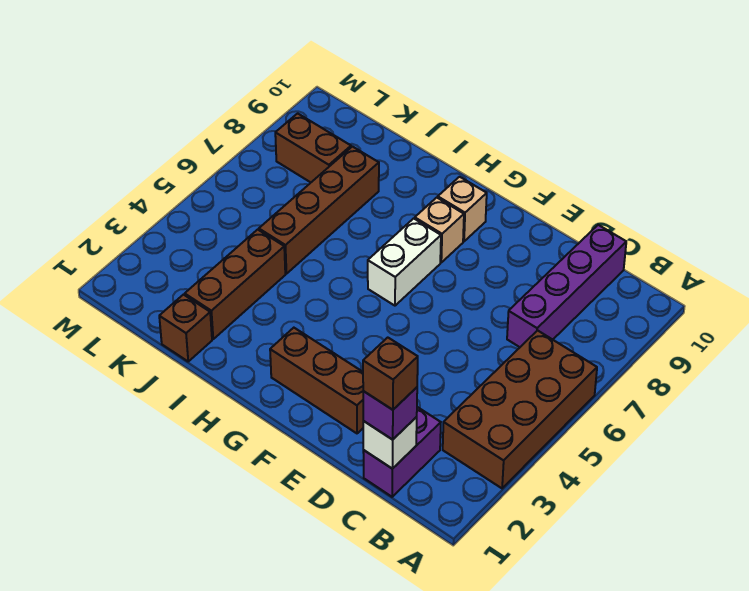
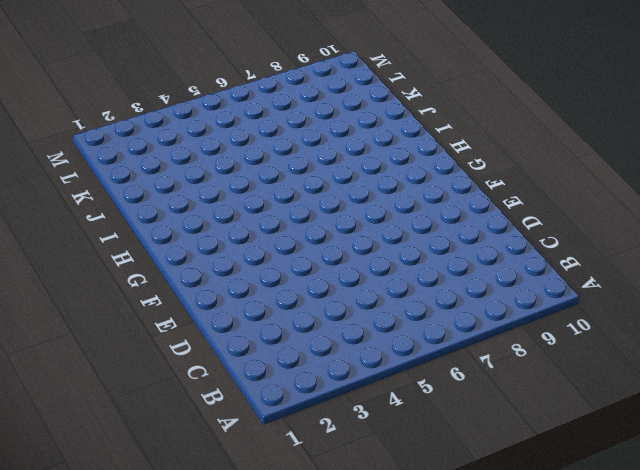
none -> brown brick A3:B6 level 1
none -> purple brick C1:C2 level 1
none -> purple brick C7:C10 level 1

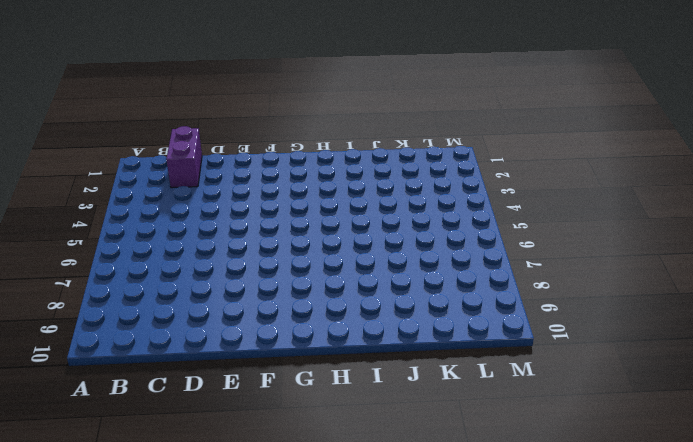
none -> brown brick A3:B6 level 1
none -> purple brick C7:C10 level 1
none -> brown brick E2:G2 level 1

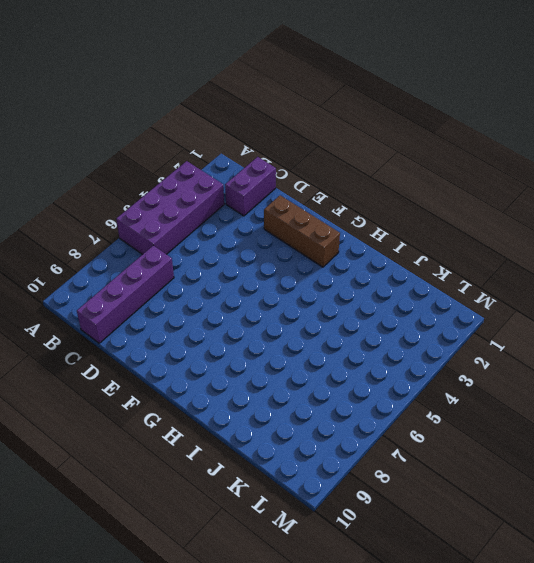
purple brick A3:B6 level 1 -> brown brick A3:B6 level 1
none -> white brick G6:G7 level 1
none -> tan brick G8 level 1
none -> tan brick G9 level 1

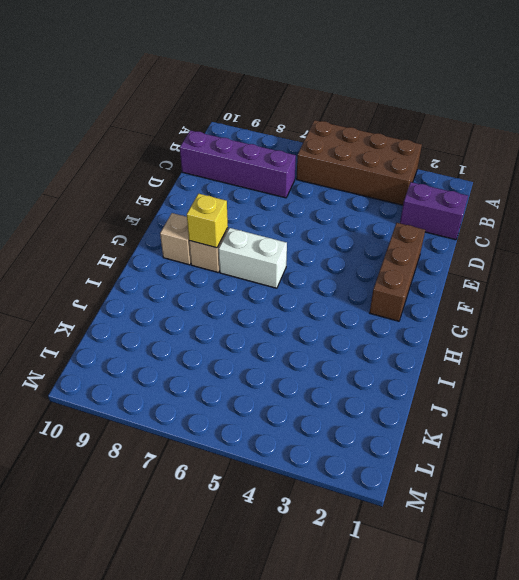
yellow brick G8 level 2 -> none
none -> brown brick J1 level 1
none -> brown brick J2:J4 level 1
none -> brown brick J5:J8 level 1

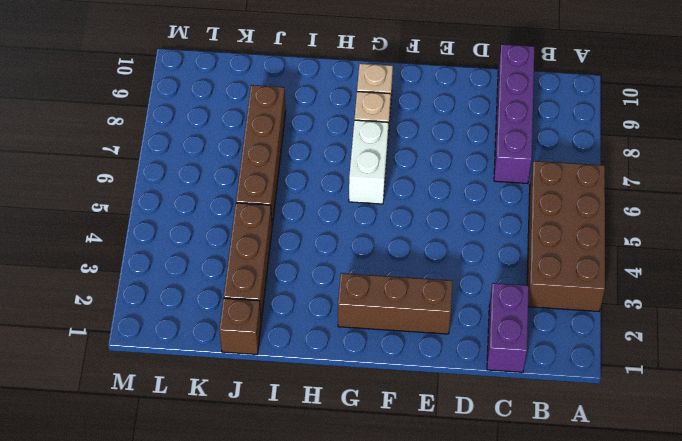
none -> brown brick K8:L8 level 1
none -> white brick C1 level 2
none -> purple brick C1 level 3

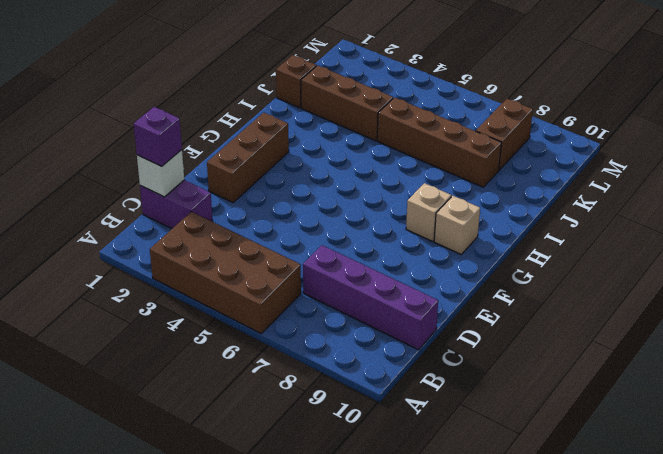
none -> white brick G6:G7 level 1
none -> brown brick C1 level 4

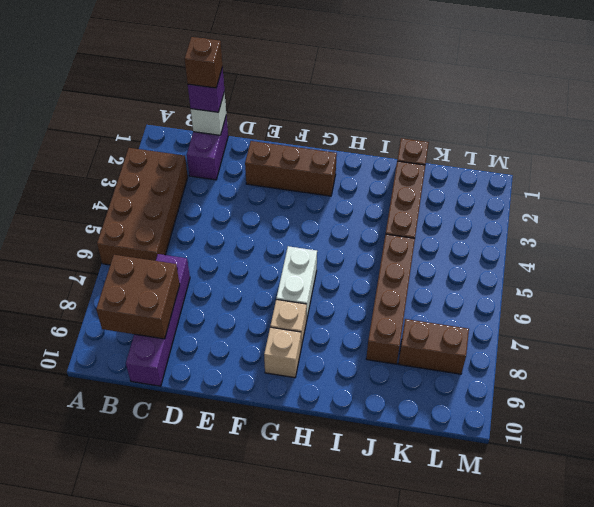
brown brick B8:C9 level 2 -> none

